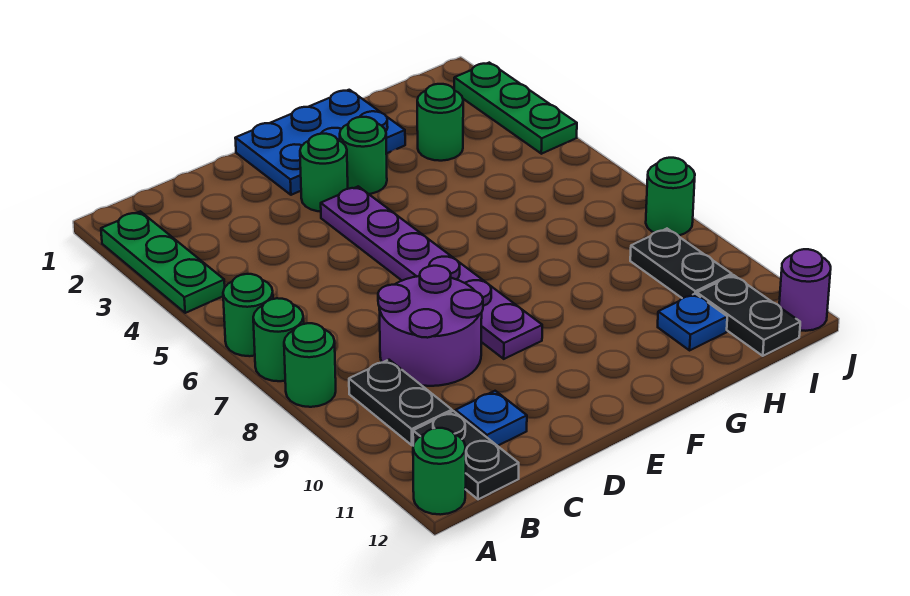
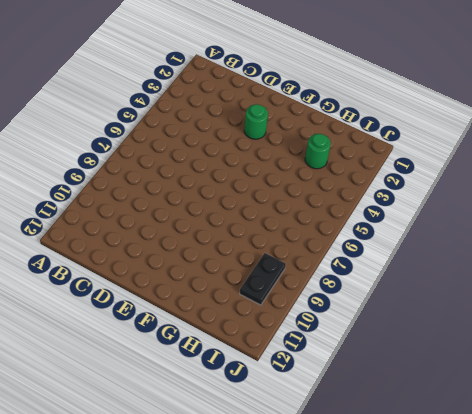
none -> green plate A2:A4 level 1
none -> green round brick A6 level 1
none -> green round brick A7 level 1

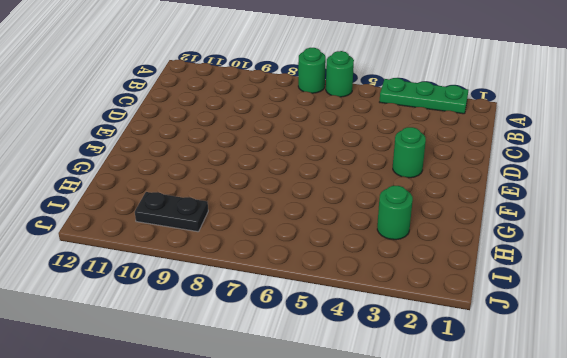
none -> green round brick A8 level 1
none -> green round brick A12 level 1
none -> black plate B9:B10 level 1

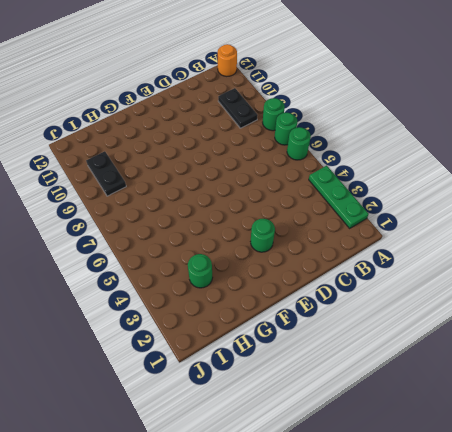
orange round brick A12 level 1 -> green round brick A12 level 1
none -> black plate B11:B12 level 1
none -> purple round brick C8:D9 level 1
none -> blue plate C11 level 1

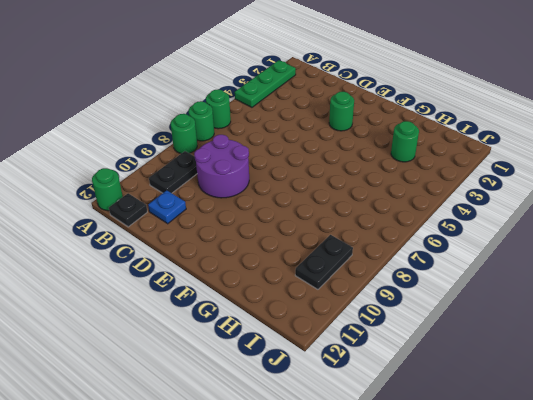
black plate B12 level 1 -> black plate B11:B12 level 1
none -> blue plate E1:G2 level 1
none -> purple plate E4:E9 level 1
none -> green round brick F3 level 1

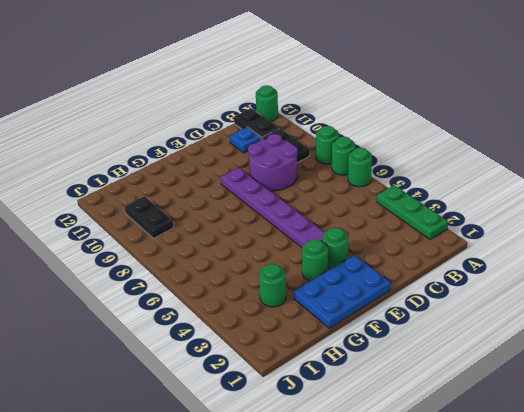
none -> blue plate H11 level 1
none -> black plate I11:I12 level 1
none -> green plate J2:J4 level 1

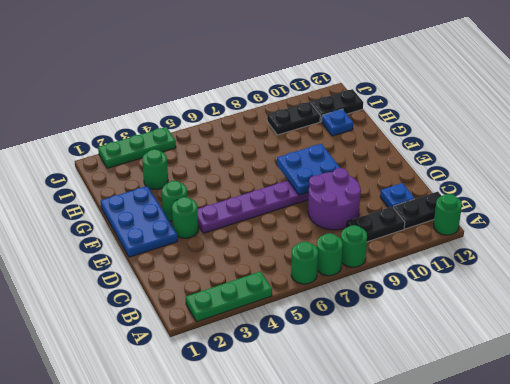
blue plate E8:F9 level 2 -> none
none -> green round brick J8 level 1
none -> purple round brick J12 level 1

